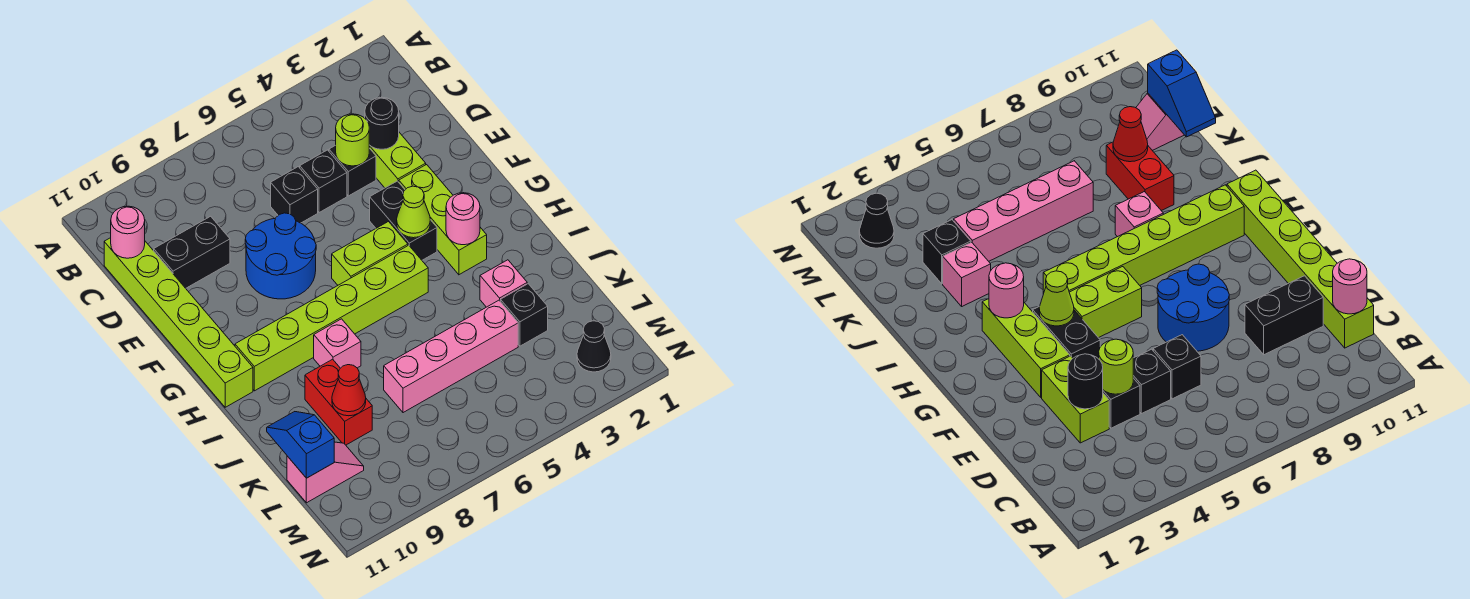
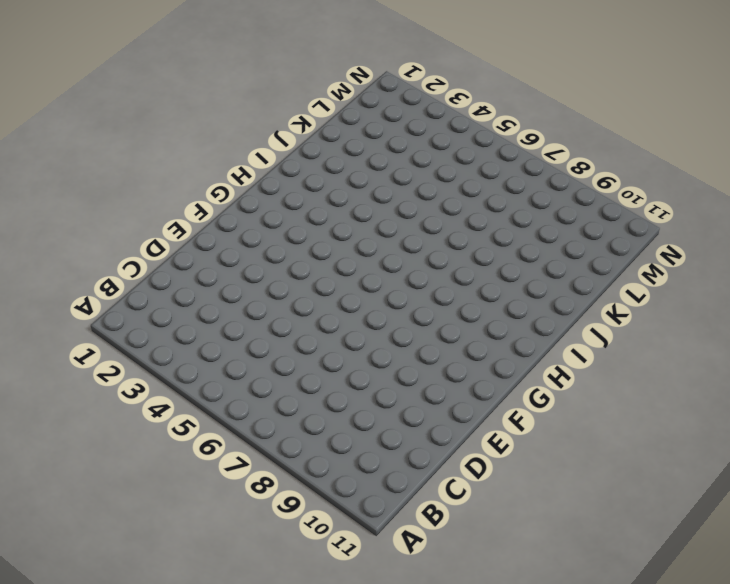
none -> lime brick C11:H11 level 1
none -> lime brick D3:E3 level 1
none -> black brick D4 level 1

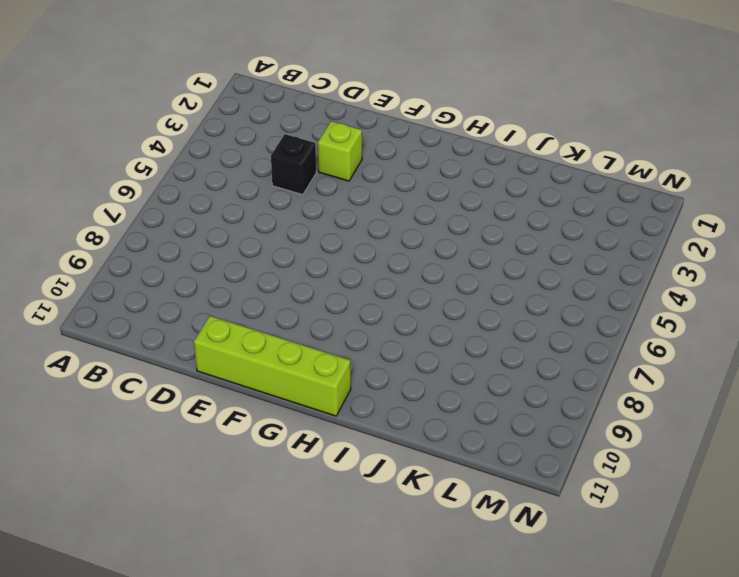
lime brick E3 level 1 -> lime brick D3:E3 level 1
lime brick E11:H11 level 1 -> lime brick C11:H11 level 1
none -> black brick D5 level 1
none -> black brick D6 level 1
none -> black brick D9:D10 level 1

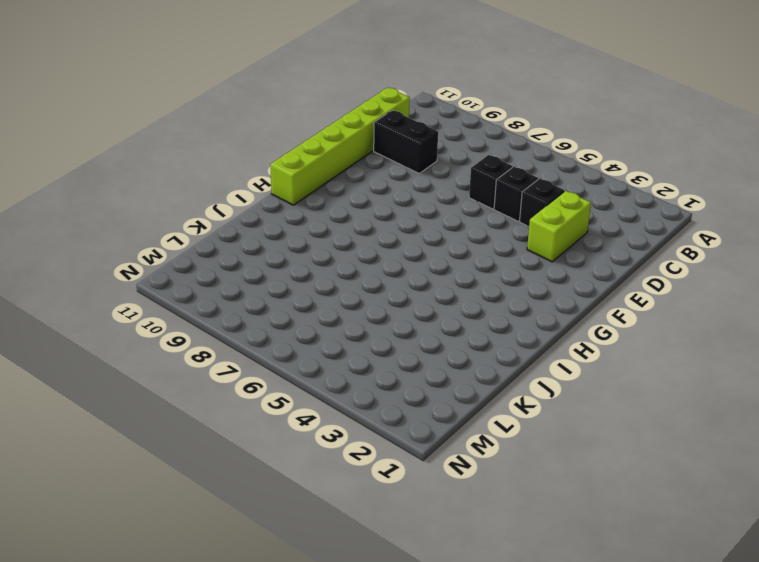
none -> blue round brick E7:F8 level 1
none -> lime brick F3:H3 level 1
none -> black brick F4:G4 level 1

